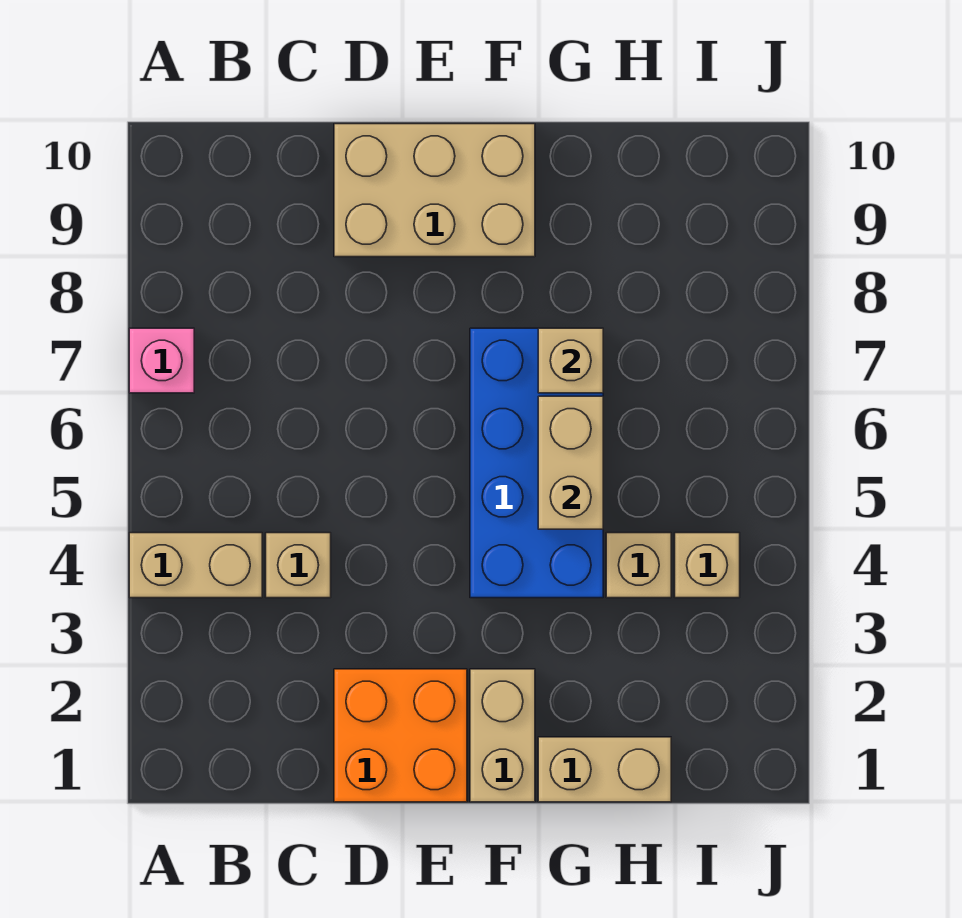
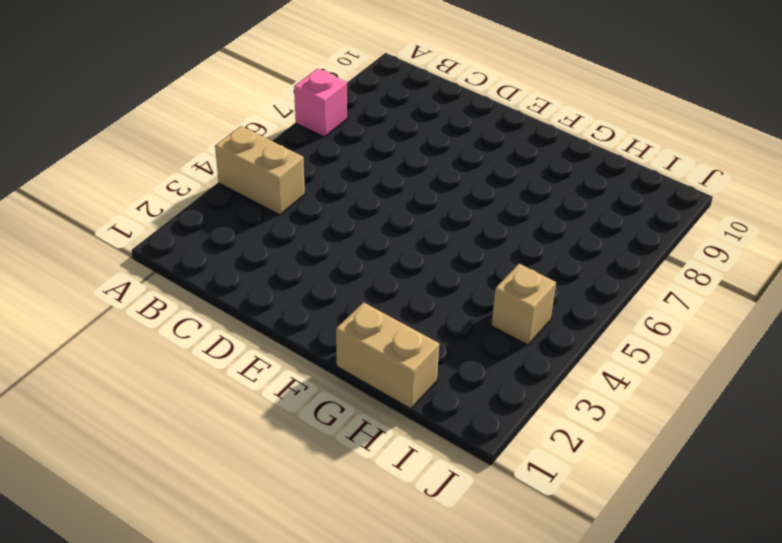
none -> tan brick C4 level 1
none -> orange brick D1:E2 level 1
none -> tan brick D9:F10 level 1

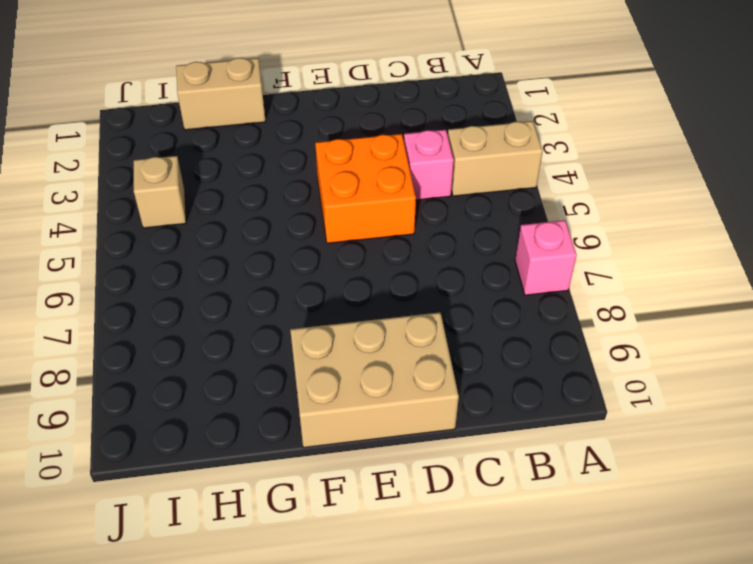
pink brick C4 level 1 -> tan brick C4 level 1
orange brick D4:E5 level 1 -> orange brick D1:E2 level 1
none -> tan brick F1:F2 level 1
none -> blue brick F4:G7 level 1
none -> tan brick H4 level 1

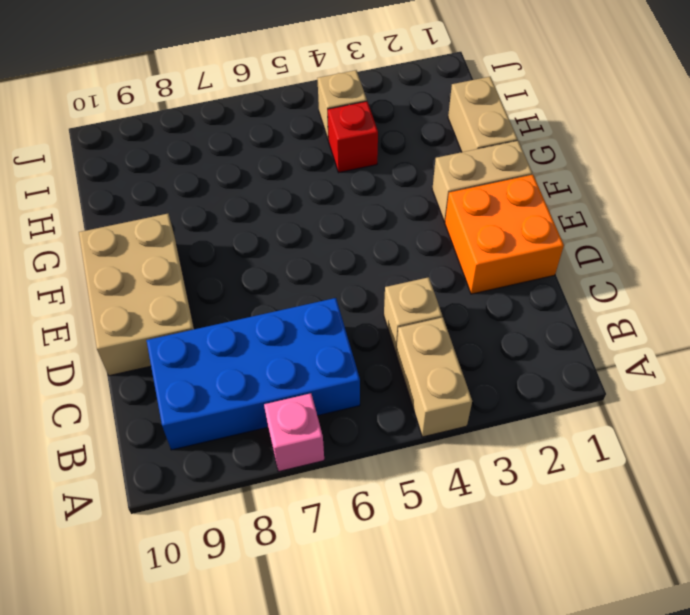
blue brick B6:C9 level 1 -> blue brick F4:G7 level 1
red brick H4 level 1 -> tan brick H4 level 1
none -> tan brick G5:G6 level 2
none -> tan brick G7 level 2

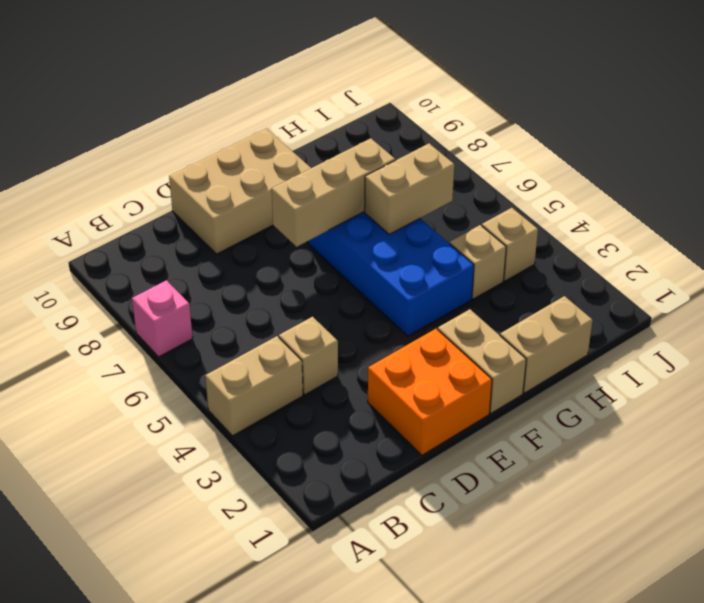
tan brick E7:G7 level 2 -> tan brick G7 level 2
tan brick G6:H6 level 2 -> tan brick G5:G6 level 2

